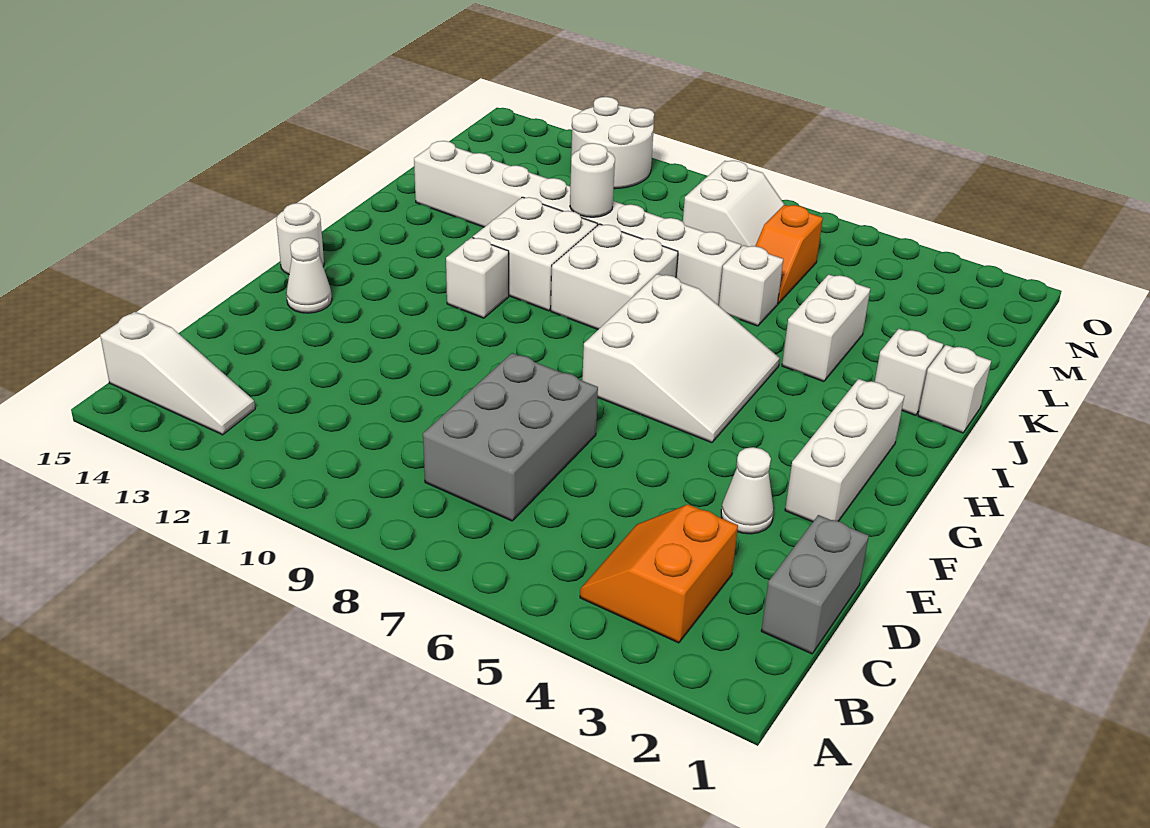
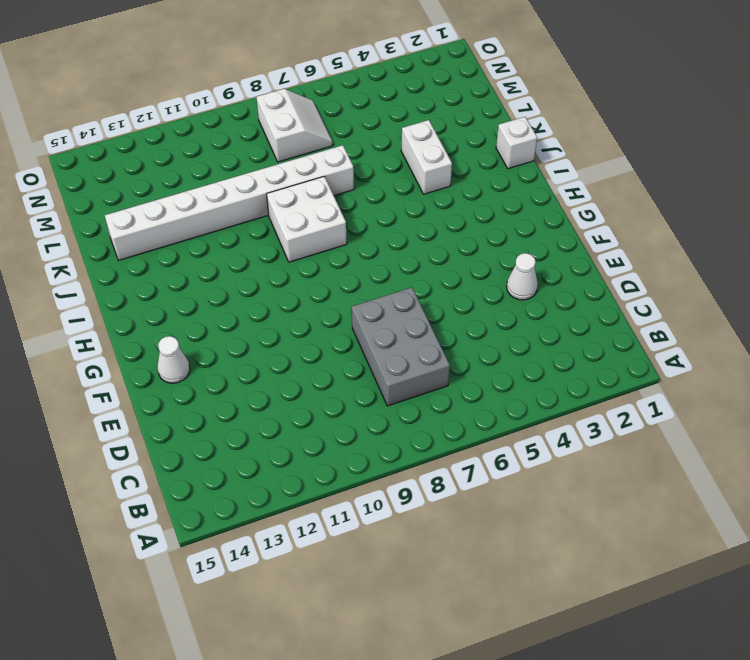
none -> orange slope B3:C4 level 1 top 3
none -> white slope B13:B15 level 1 top 15
none -> grey brick C1:D1 level 1

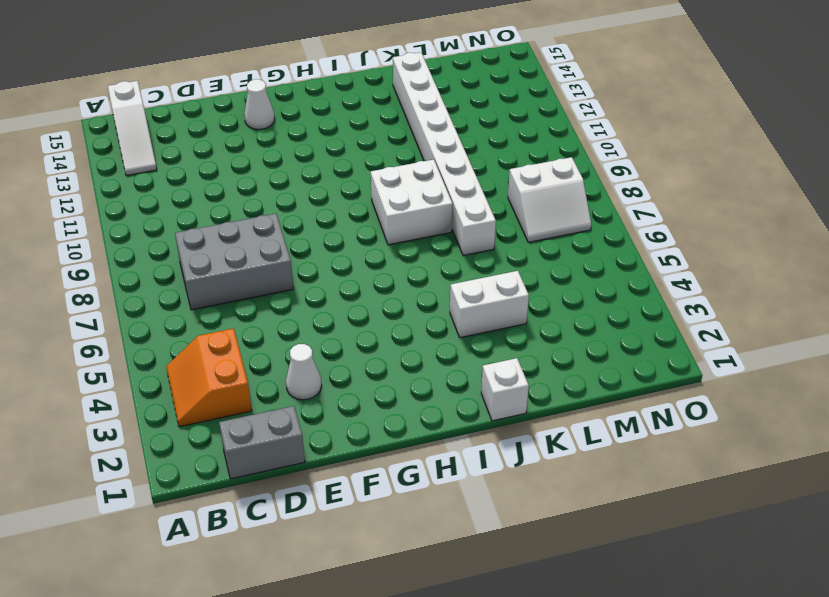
orange slope B3:C4 level 1 top C -> orange slope B3:C4 level 1 top 3
none -> white brick F2:H2 level 1
none -> white slope G5:I7 level 1 top 7
none -> white round brick G15 level 1

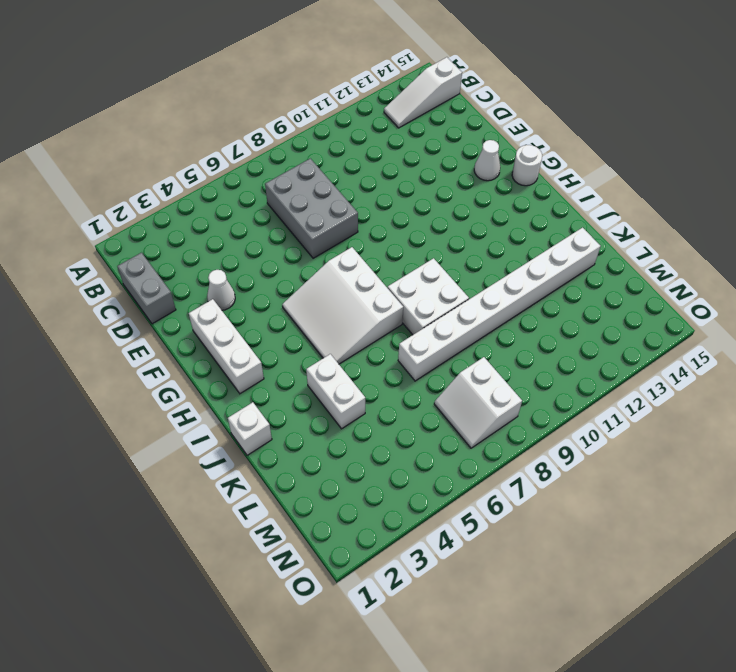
none -> orange slope B3:C4 level 1 top 3
none -> white brick H11 level 1
none -> white brick I10:J11 level 1

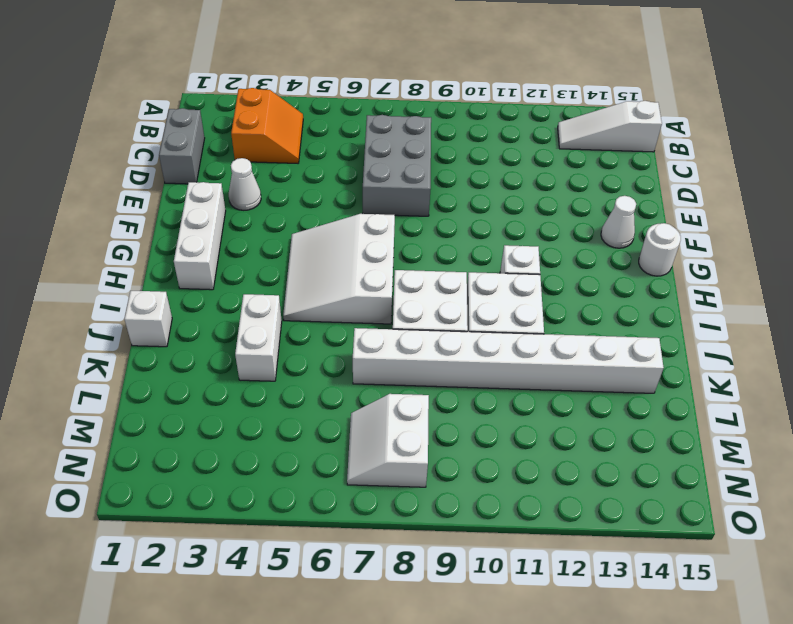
none -> white brick J2 level 1
none -> white brick K6 level 1
none -> orange slope L6:M6 level 1 top M

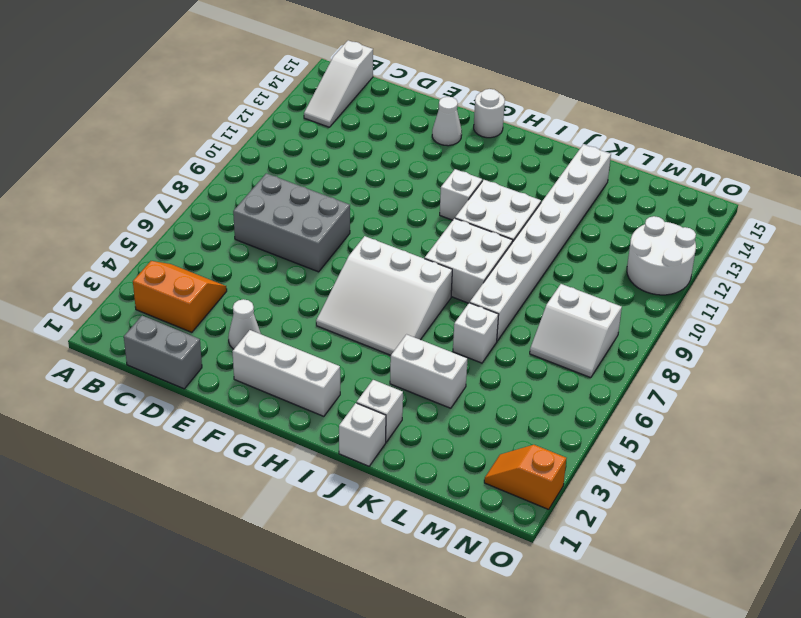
orange slope N2:O2 level 1 top O -> orange slope L6:M6 level 1 top M
none -> white round brick K10 level 2

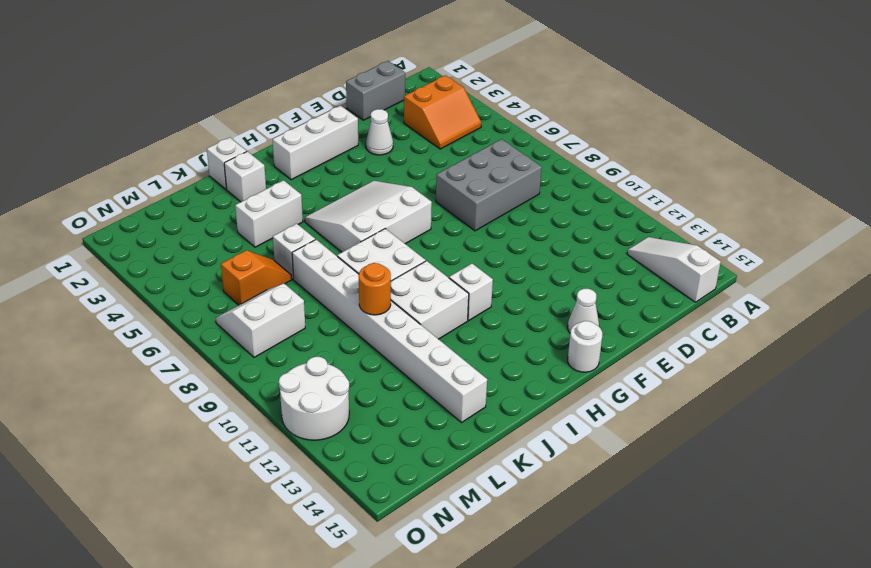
orange round brick K10 level 2 -> white round brick K10 level 2

